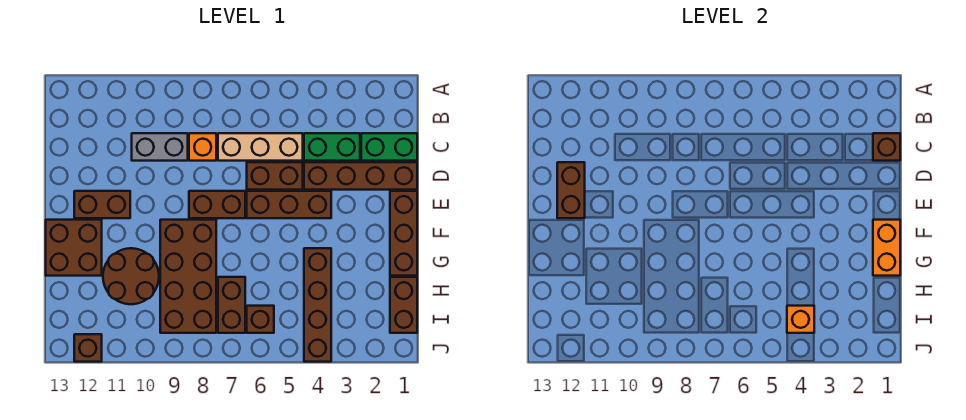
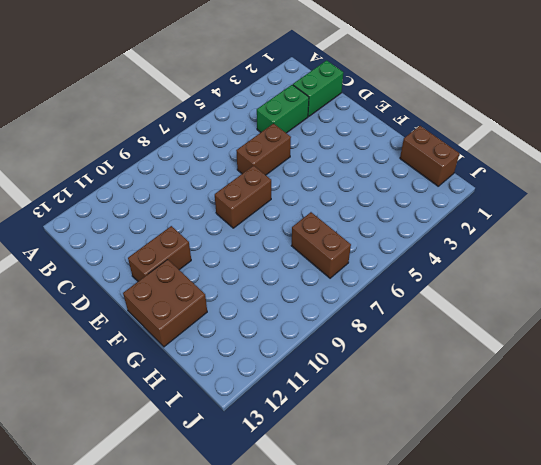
none -> tan brick C5:C7 level 1
none -> orange brick C8 level 1
none -> grey brick C9:C10 level 1

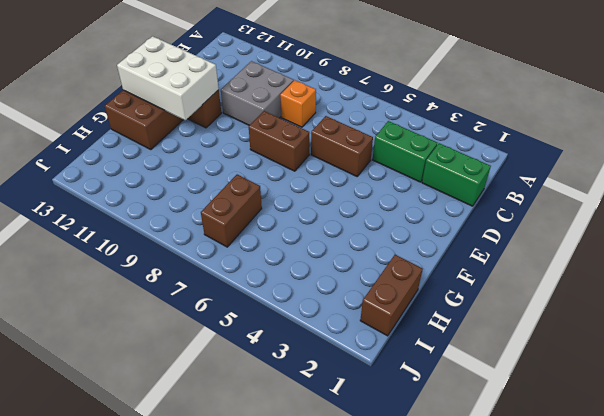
grey brick C9:D10 level 1 -> grey brick C9:C10 level 1
white brick E11:F13 level 2 -> brown brick D12:E12 level 2
none -> tan brick C5:C7 level 1
none -> brown brick D1:D4 level 1
none -> brown brick E1:G1 level 1

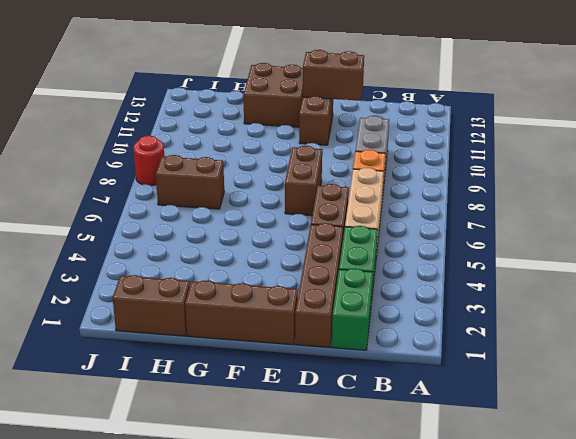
red round brick J8 level 1 -> none
none -> brown brick E4:E6 level 1
none -> brown brick F8:I9 level 1
none -> brown brick G4:J4 level 1

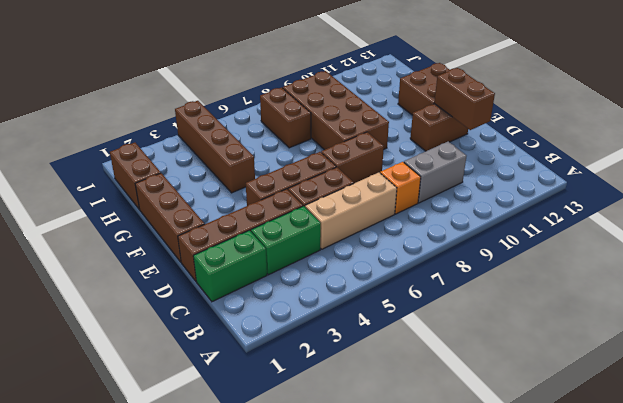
none -> brown round brick G10:H11 level 1
none -> brown brick I6 level 1
none -> brown brick J12 level 1

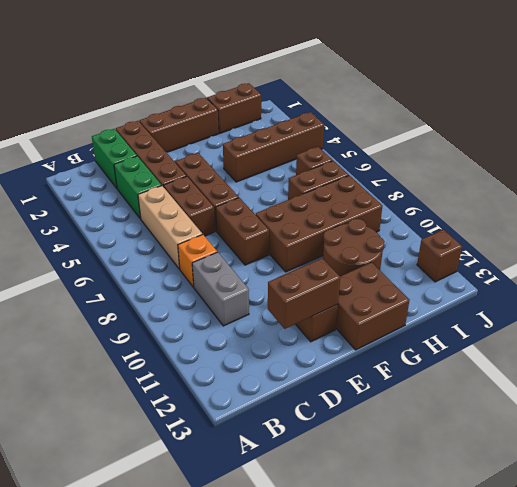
none -> brown brick C1 level 2
none -> orange brick F1:G1 level 2
none -> orange brick I4 level 2

